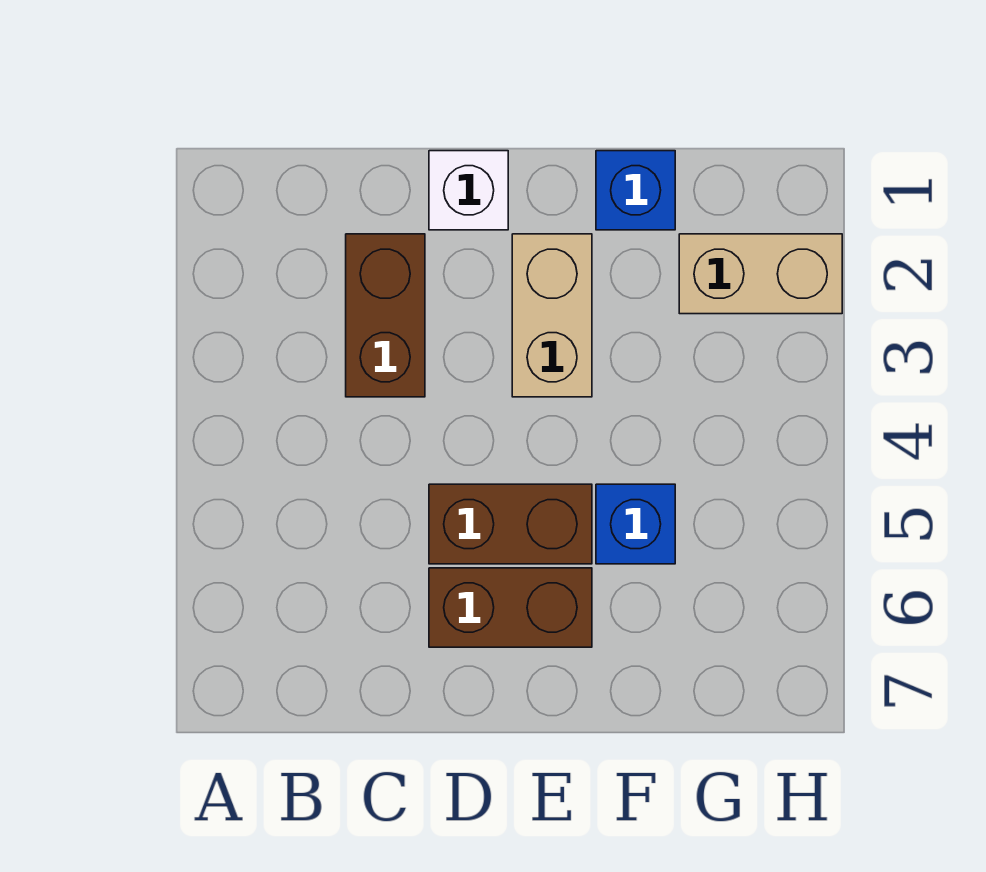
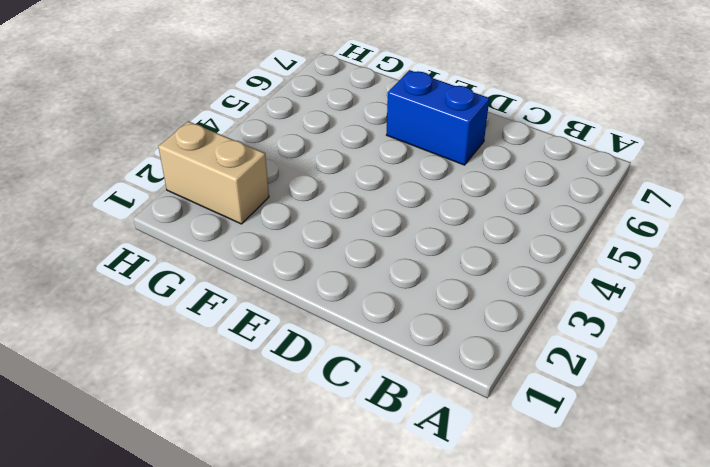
blue brick D6:E6 level 1 -> brown brick D6:E6 level 1
none -> brown brick C2:C3 level 1
none -> white brick D1 level 1

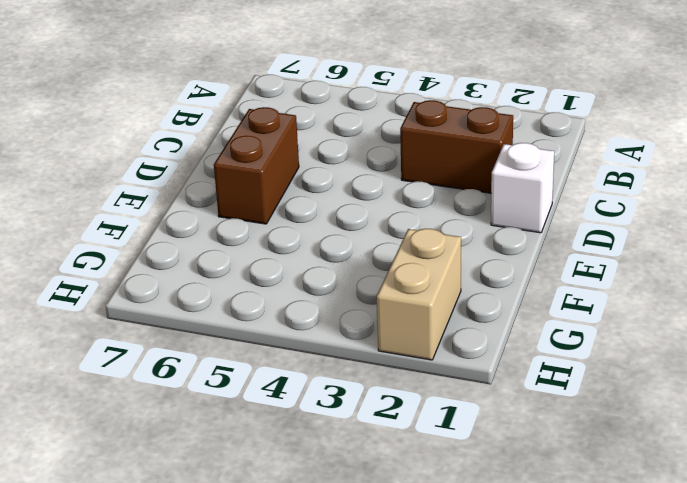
none -> brown brick D5:E5 level 1
none -> tan brick E2:E3 level 1

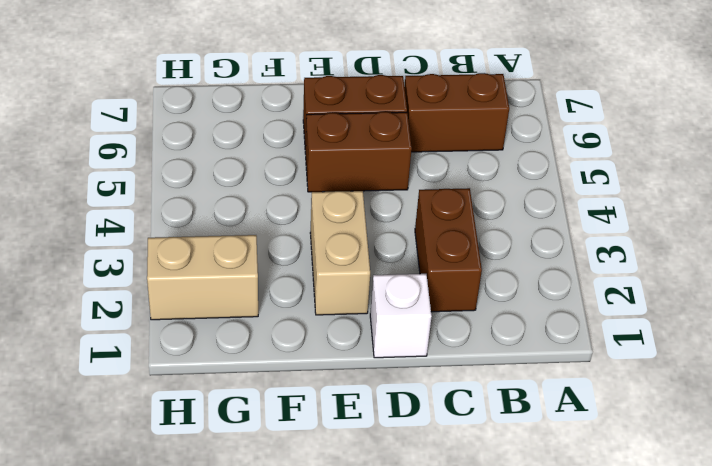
brown brick B6:C6 level 1 -> none
none -> blue brick F1 level 1
none -> blue brick F5 level 1

